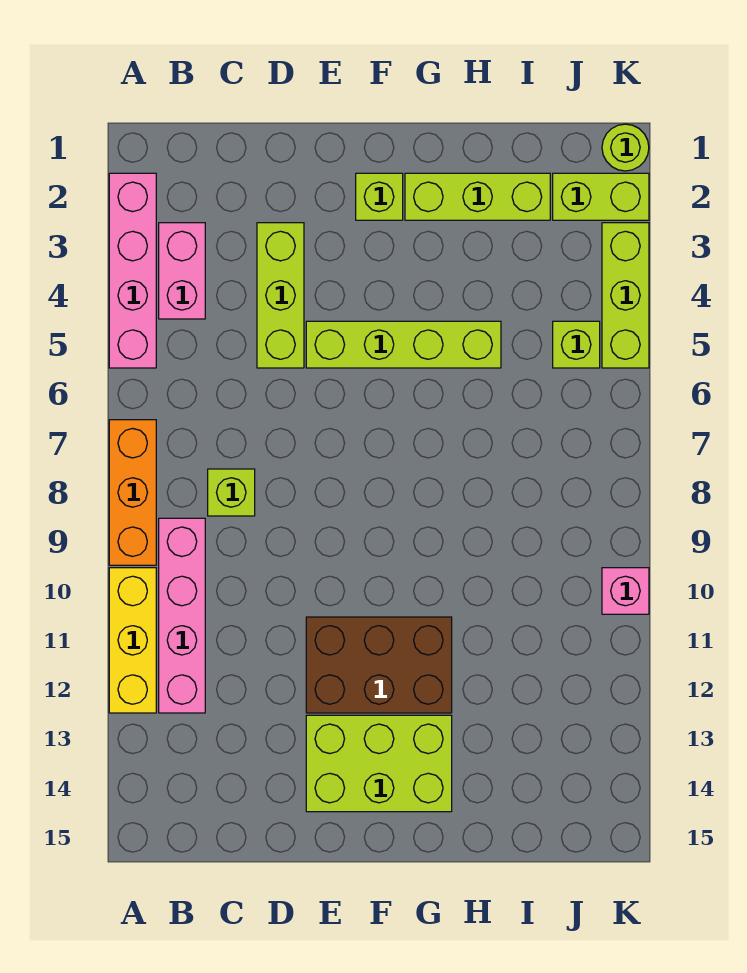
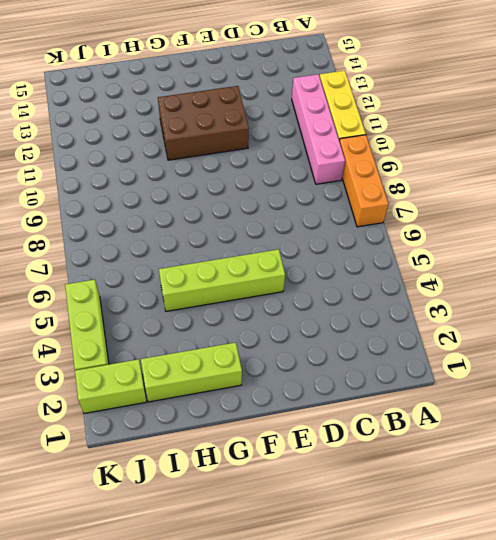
none -> pink brick A2:A5 level 1
none -> pink brick B3:B4 level 1
none -> lime brick C8 level 1

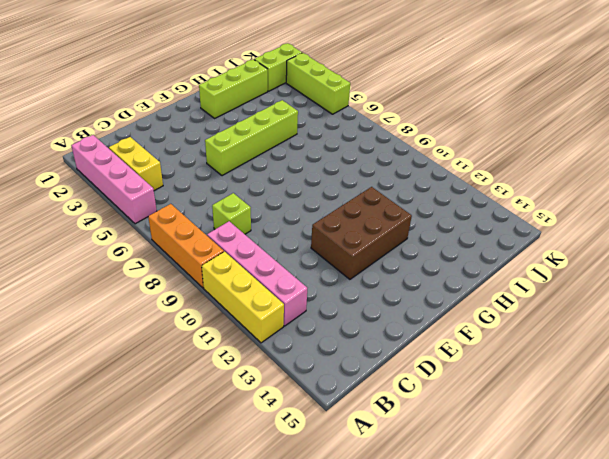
yellow brick B3:B4 level 1 -> pink brick B3:B4 level 1
none -> lime brick D3:D5 level 1
none -> lime brick E13:G14 level 1
none -> lime brick F2 level 1

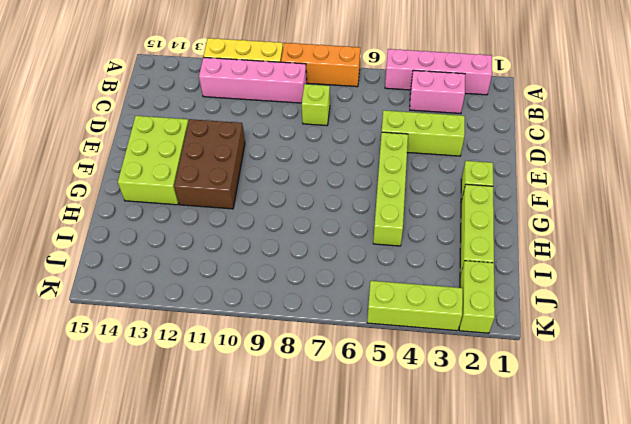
none -> lime brick J5 level 1
none -> lime round brick K1 level 1
none -> pink brick K10 level 1

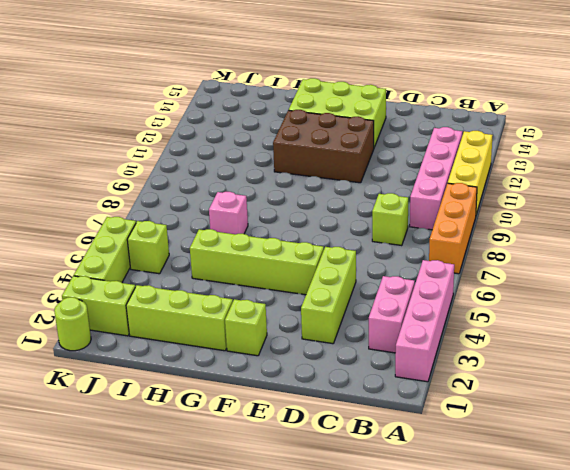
pink brick H7 level 1 -> pink brick K10 level 1

